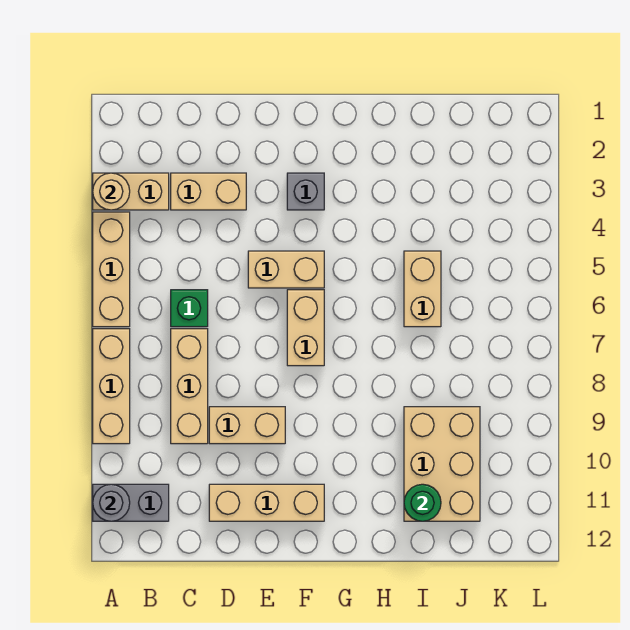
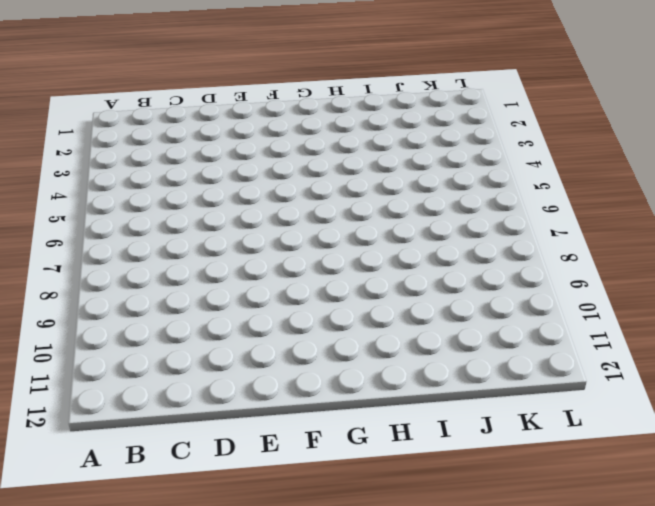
none -> tan brick A3:B3 level 1
none -> tan brick A4:A6 level 1
none -> tan brick A7:A9 level 1

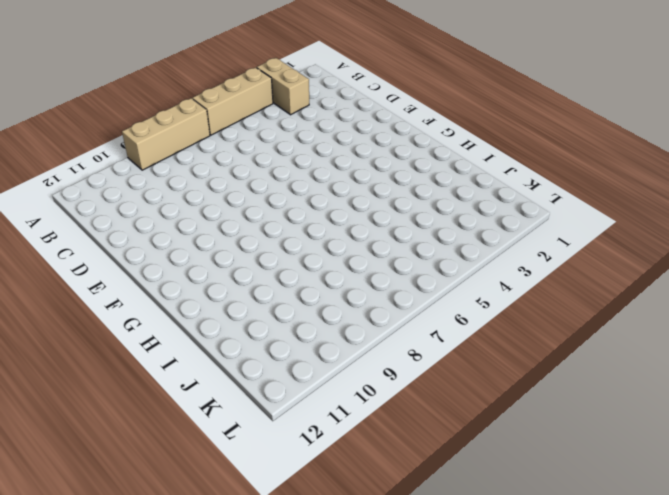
none -> grey brick A11:B11 level 1
none -> tan brick C3:D3 level 1
none -> green brick C6 level 1

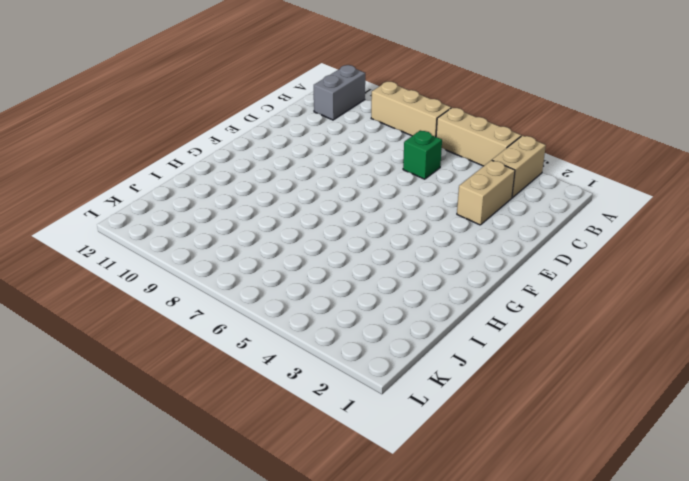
none -> tan brick C7:C9 level 1
none -> tan brick D9:E9 level 1
none -> tan brick D11:F11 level 1

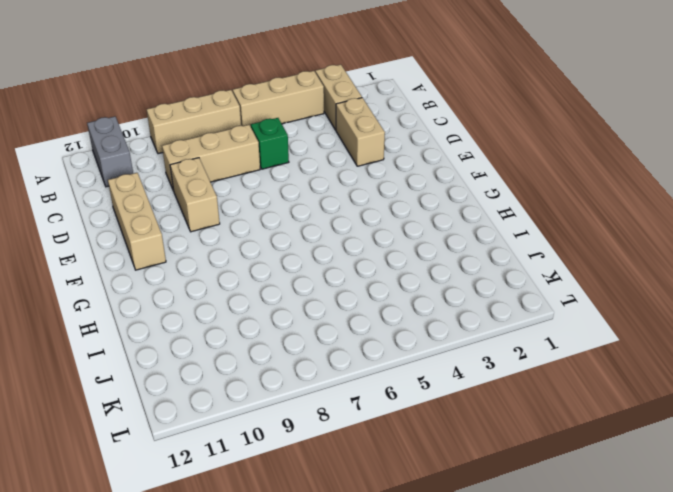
none -> tan brick E5:F5 level 1
none -> grey brick F3 level 1
none -> tan brick F6:F7 level 1

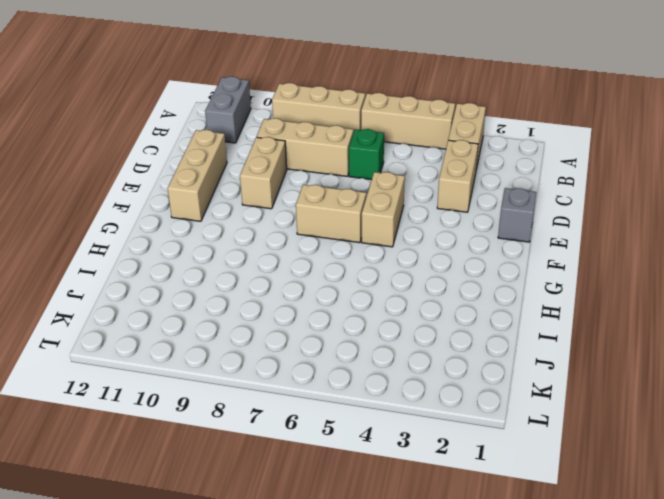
grey brick E1 level 1 -> grey brick F3 level 1
none -> tan brick I5:I6 level 1
none -> tan brick I9:J11 level 1
none -> tan round brick A3 level 2

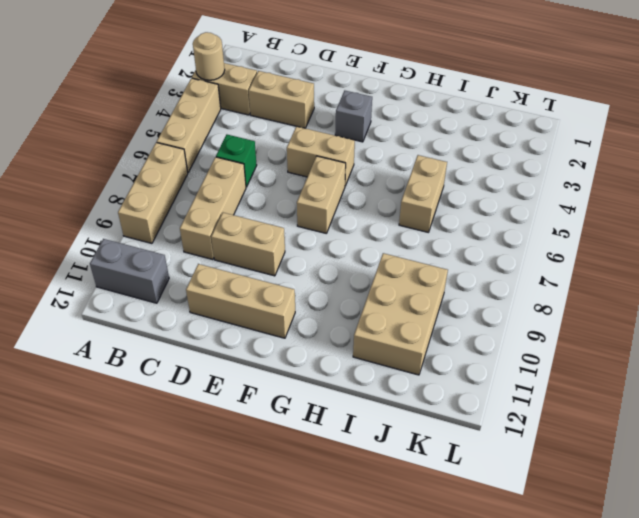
none -> grey round brick A11 level 2
none -> green round brick I11 level 2

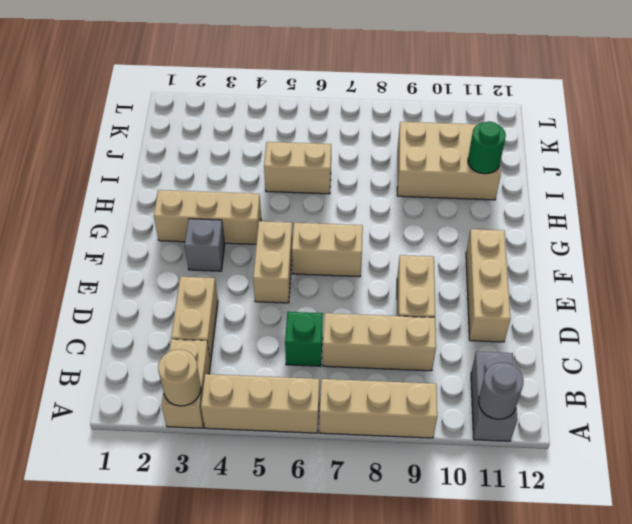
tan brick G2:G4 level 1 -> none

